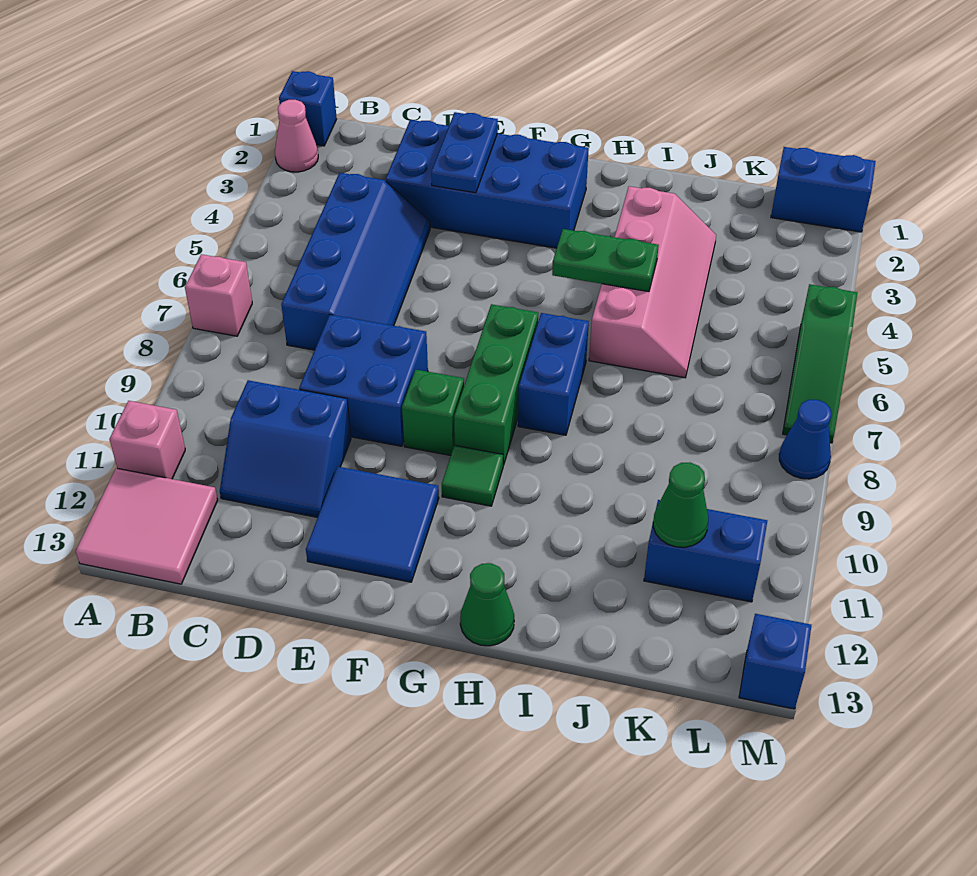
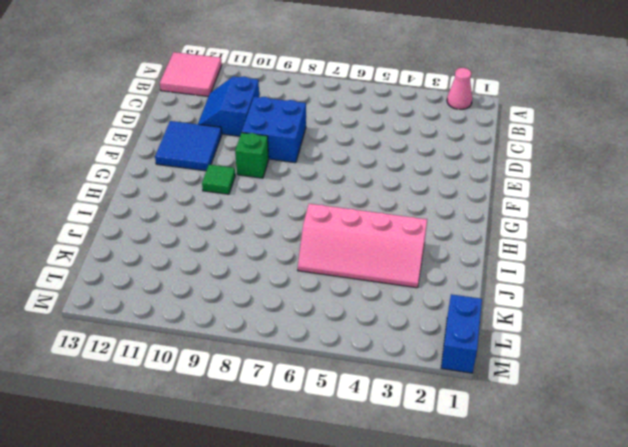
none -> blue brick A1 level 1
none -> pink brick A7 level 1
none -> pink brick A11 level 1

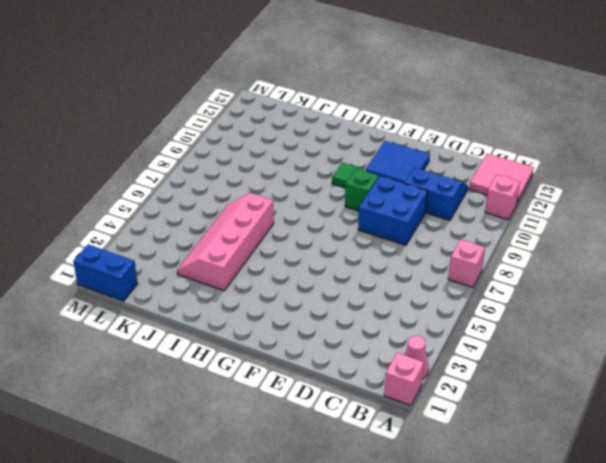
pink brick A1 level 1 -> blue brick A1 level 1
none -> blue slope C4:D7 level 1 top C
none -> blue brick D2:G3 level 1
none -> green brick G7:G9 level 1

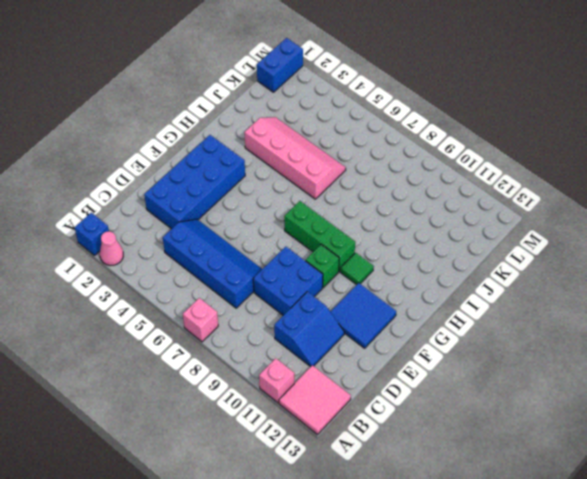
none -> blue brick H7:H8 level 1
none -> green cone H13 level 1
none -> blue brick K11:L11 level 1

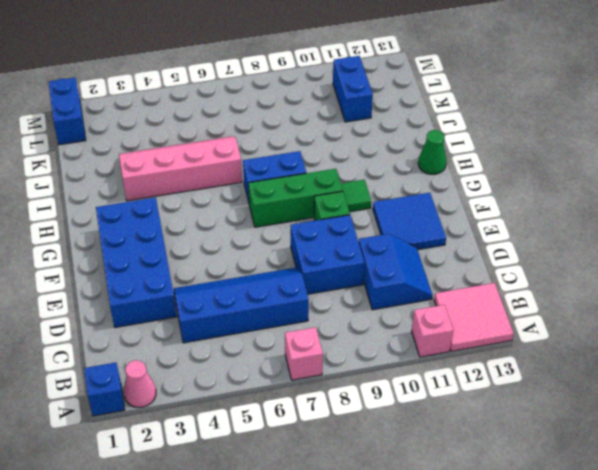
none -> green slope M5:M7 level 1 top 5
none -> blue cone M8 level 1
none -> blue brick M13 level 1

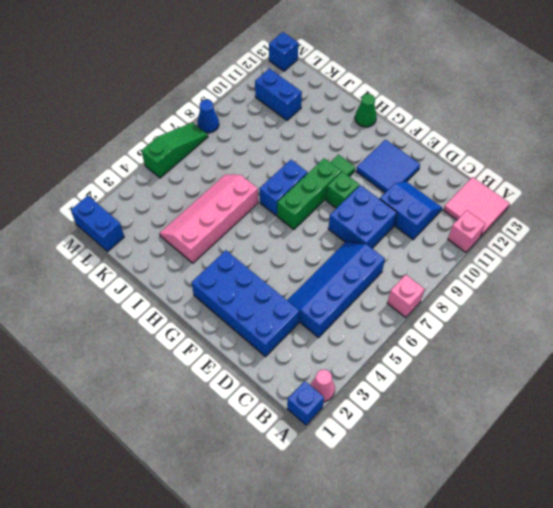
none -> blue plate E2:E3 level 2
none -> green plate H5:I5 level 2
none -> green cone K11 level 2

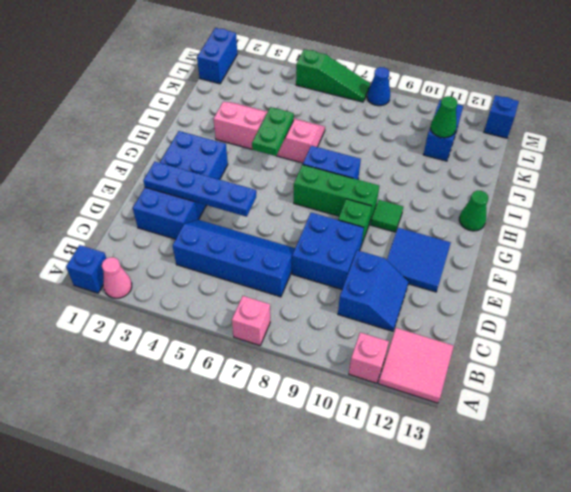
blue plate E2:E5 level 2 -> blue plate E2:E3 level 2

